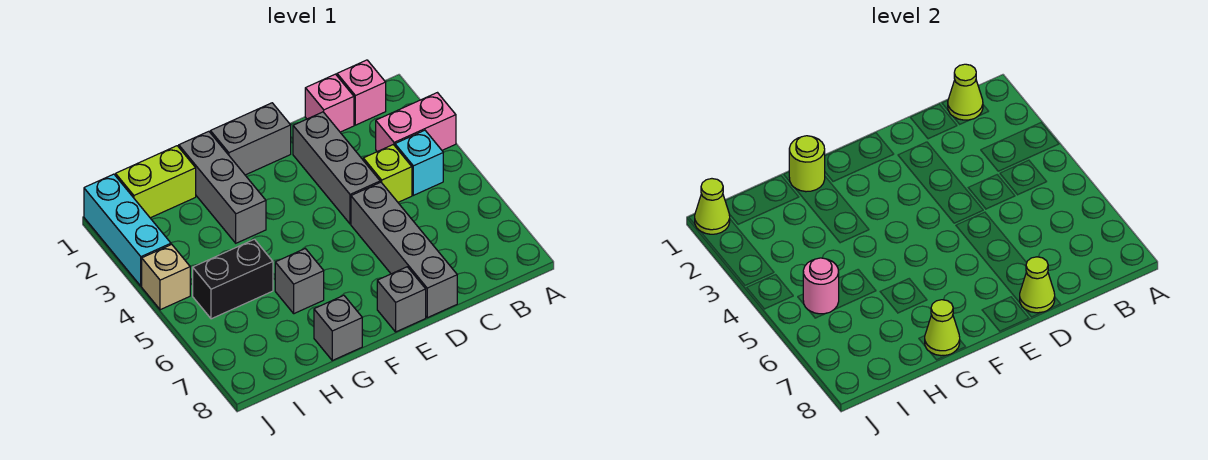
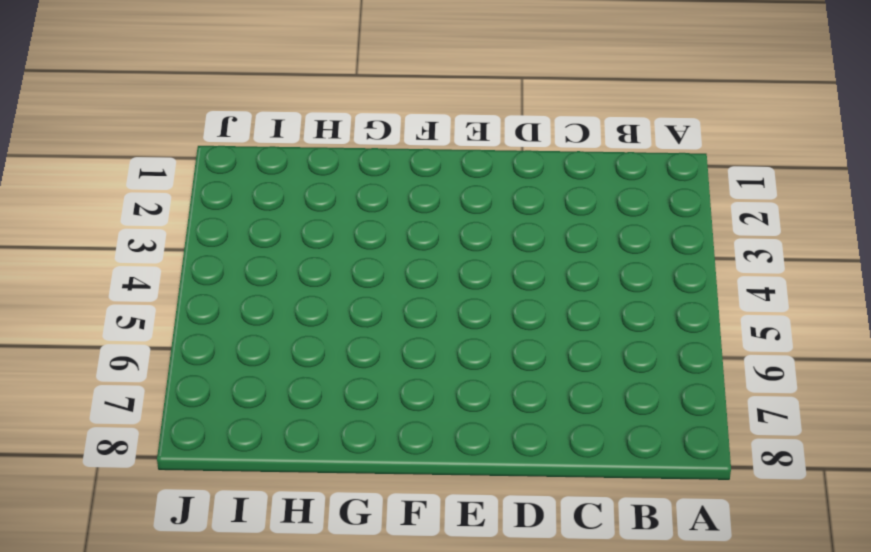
none -> pink brick A3:B3 level 1
none -> pink brick B1 level 1
none -> cyan brick B4 level 1

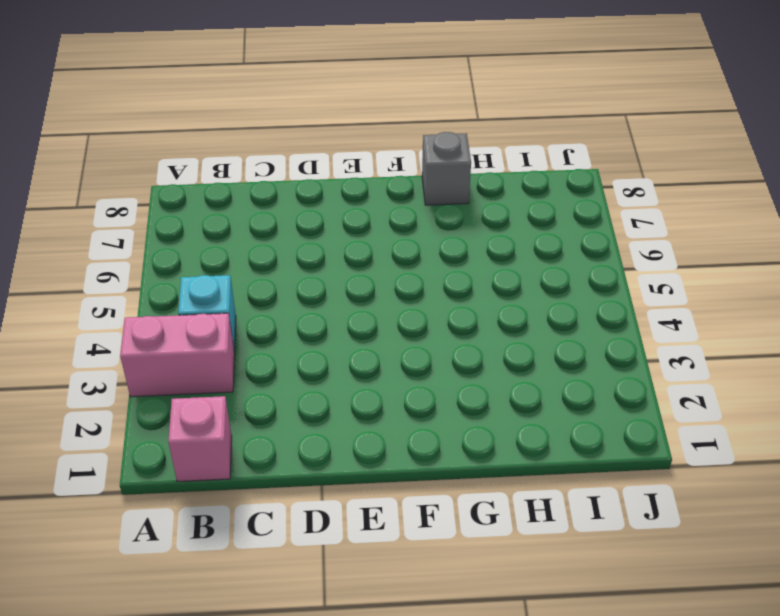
none -> pink brick C1 level 1
none -> lime brick C4 level 1
none -> grey brick D2:D4 level 1

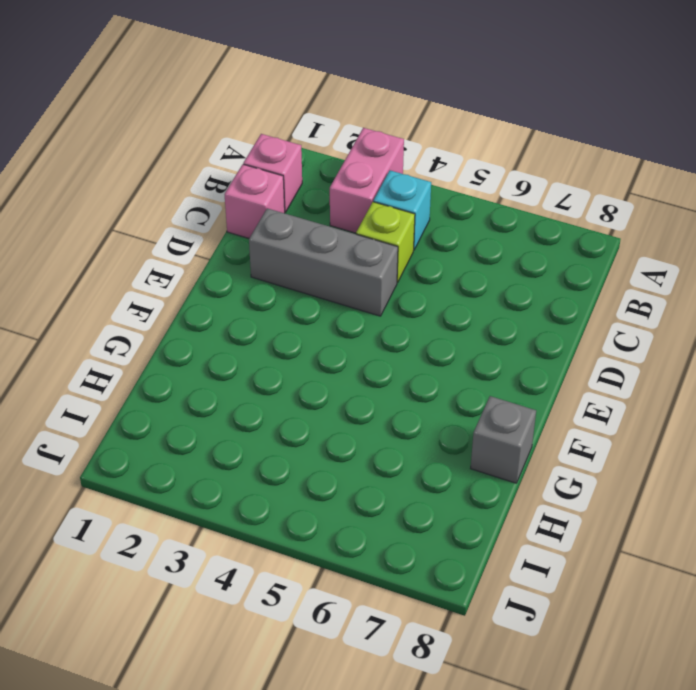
none -> grey brick D5:D8 level 1
none -> grey brick E1:F1 level 1
none -> grey brick E8 level 1

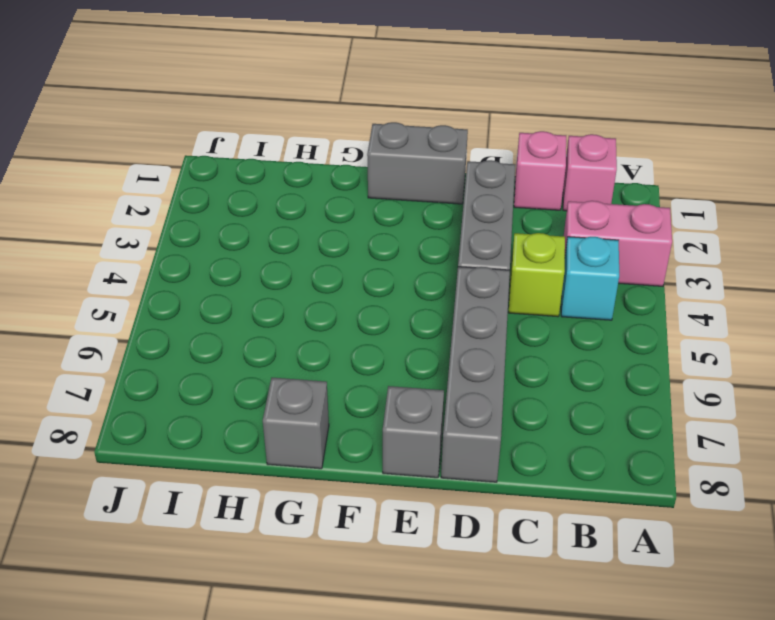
none -> grey brick G1:G3 level 1
none -> grey brick G6 level 1
none -> lime brick H1:I1 level 1

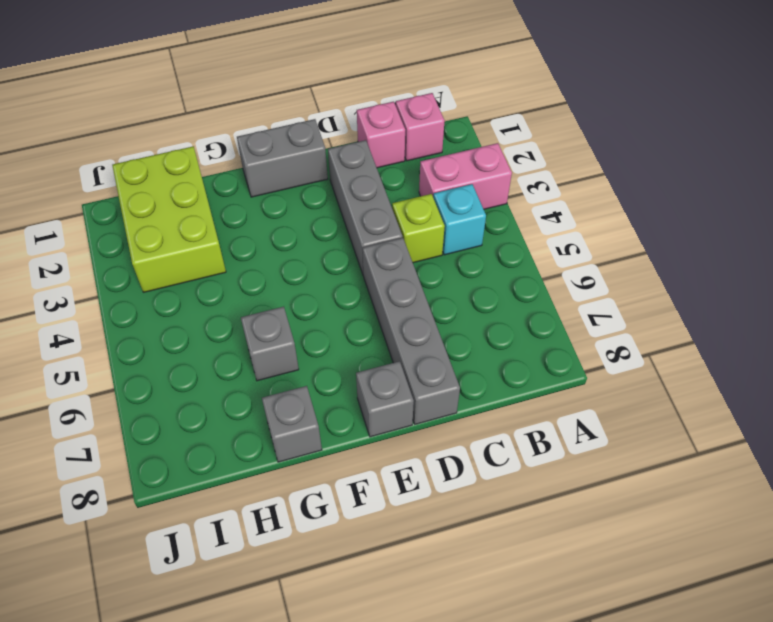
lime brick H1:I3 level 1 -> lime brick H1:I1 level 1
none -> grey brick G1:G3 level 1
none -> black brick H5:I5 level 1
none -> cyan brick J1:J3 level 1

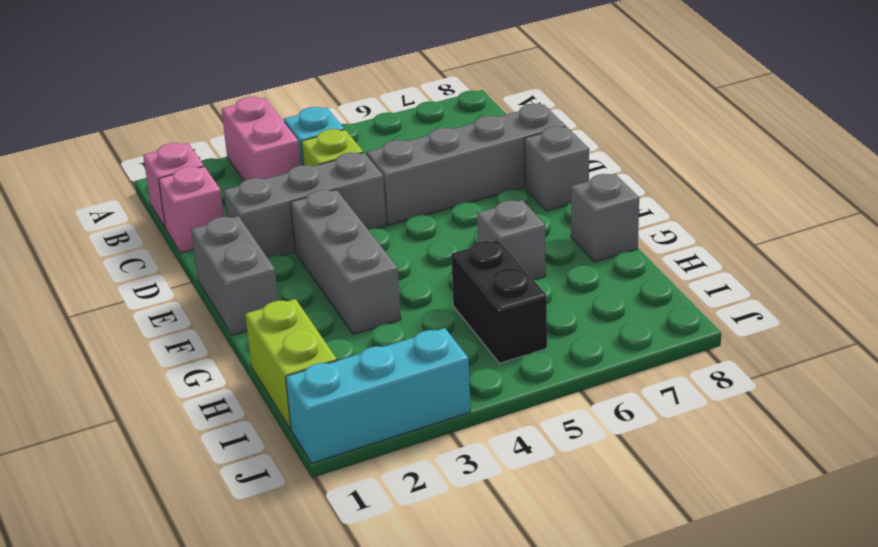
grey brick E3:G3 level 1 -> grey brick G1:G3 level 1
none -> tan brick J4 level 1
none -> lime cone B1 level 2
none -> lime cone D8 level 2

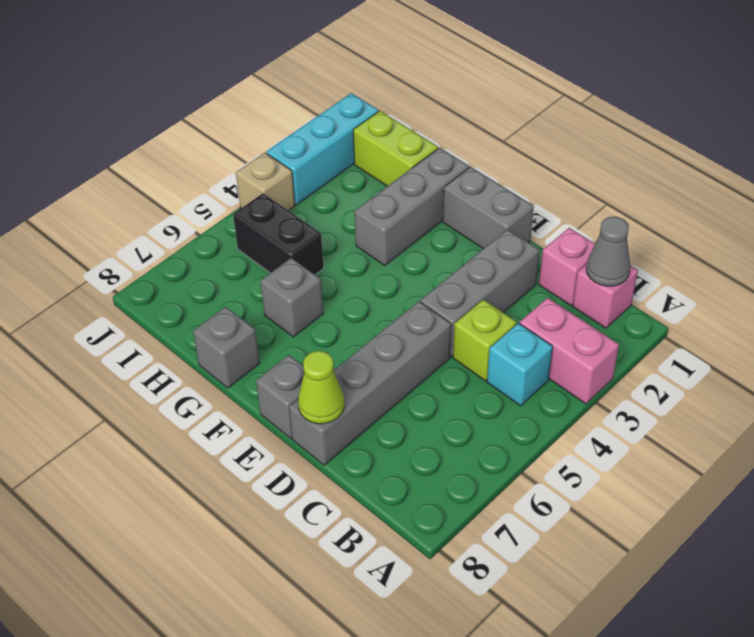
grey cone B1 level 2 -> lime cone B1 level 2
none -> lime round brick G1 level 2
none -> lime cone G8 level 2
none -> pink round brick I5 level 2

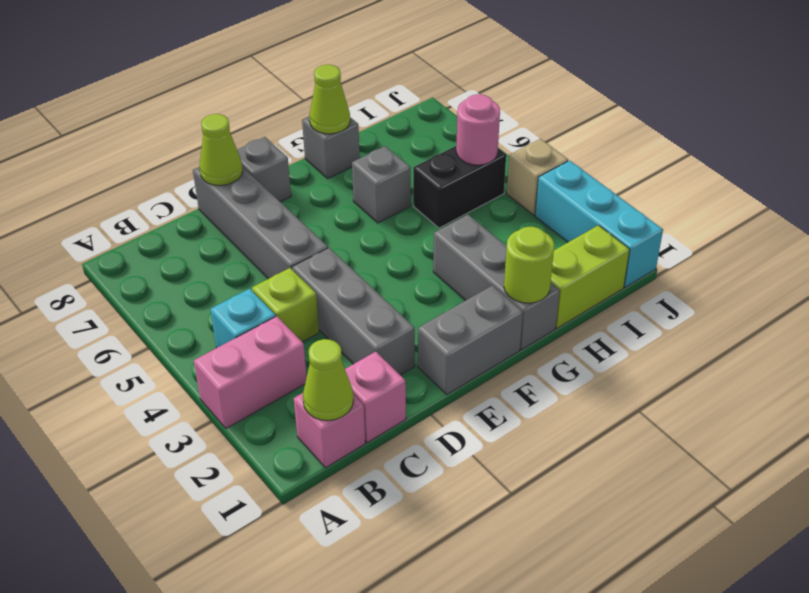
none -> lime cone J1 level 2

